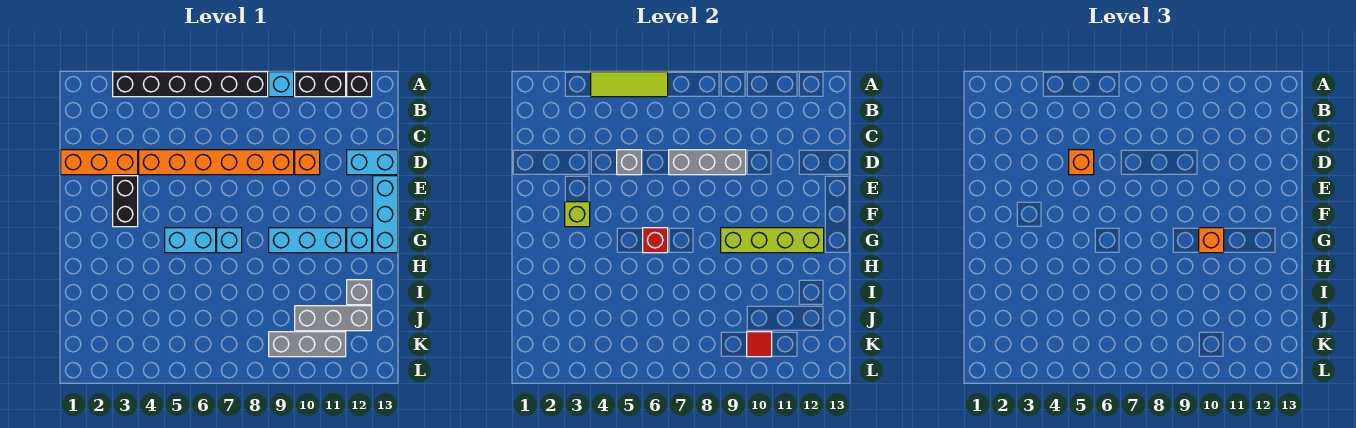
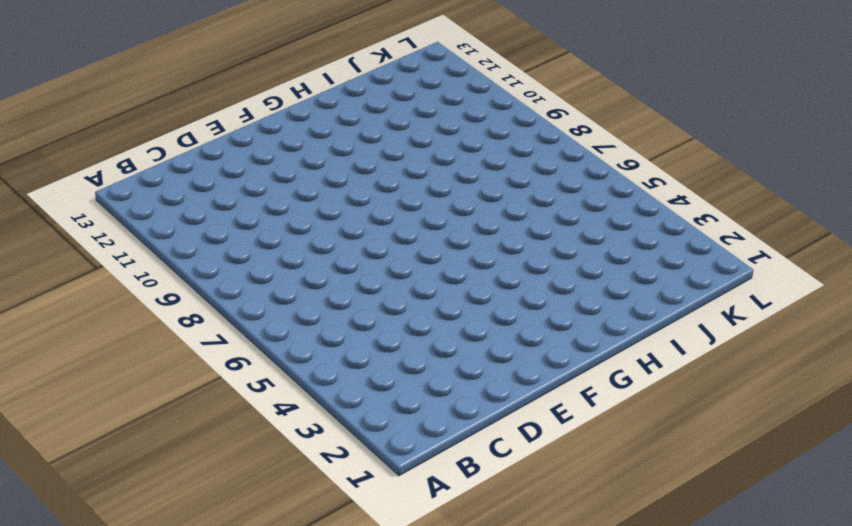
none -> black brick A3:A8 level 1
none -> cyan brick A9 level 1
none -> black brick A10:A11 level 1

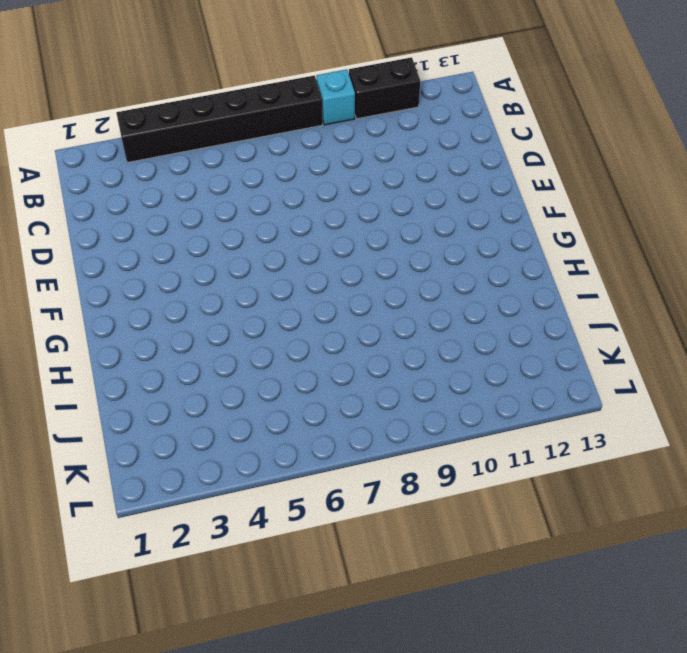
none -> black brick A12 level 1
none -> orange brick D1:D3 level 1
none -> orange brick D4:D9 level 1

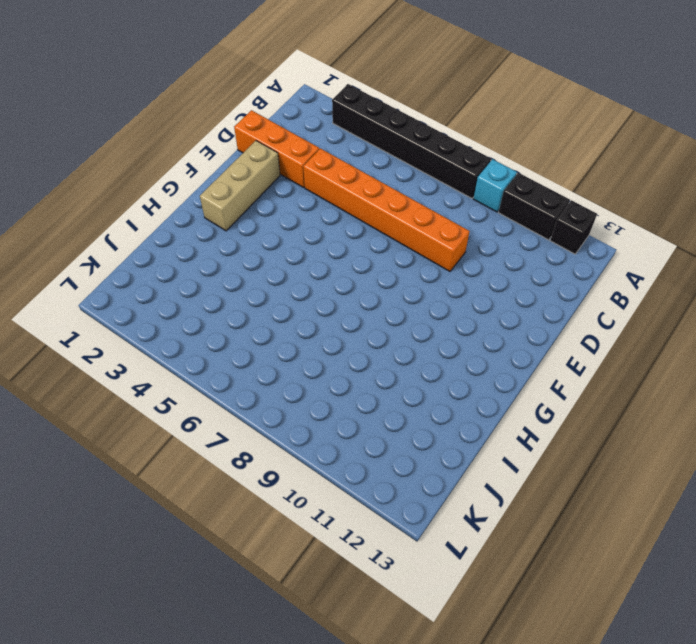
tan brick E2:G2 level 1 -> none
none -> orange brick D10 level 1
none -> cyan brick D12:D13 level 1
none -> black brick E3:F3 level 1

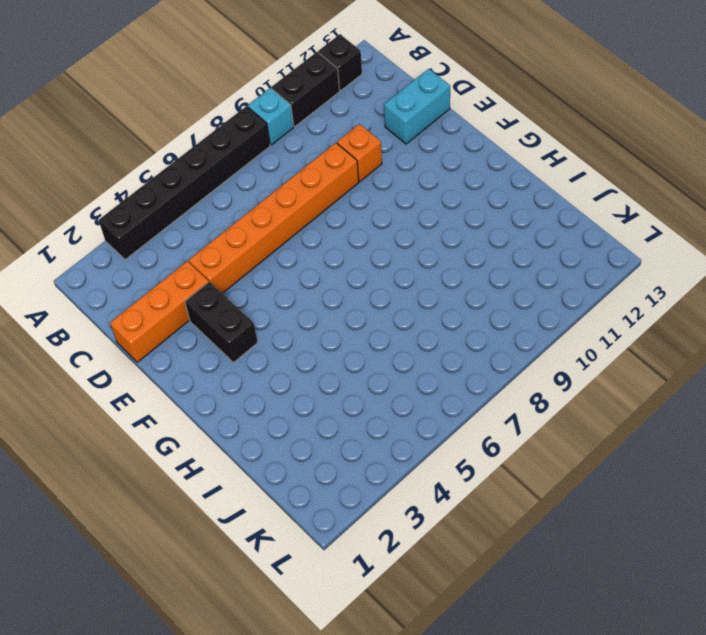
none -> cyan brick E13:G13 level 1
none -> cyan brick G5:G6 level 1
none -> cyan brick G7 level 1

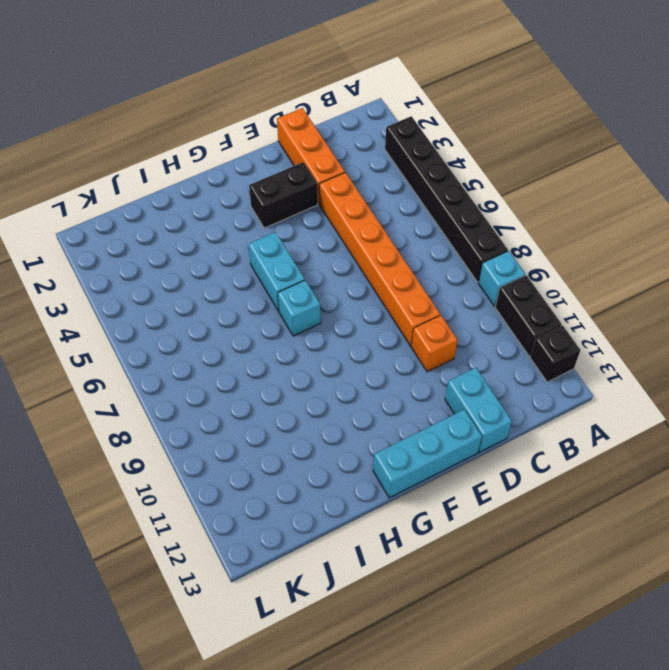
none -> cyan brick G9:G11 level 1
none -> cyan brick G12 level 1
none -> grey brick I12 level 1

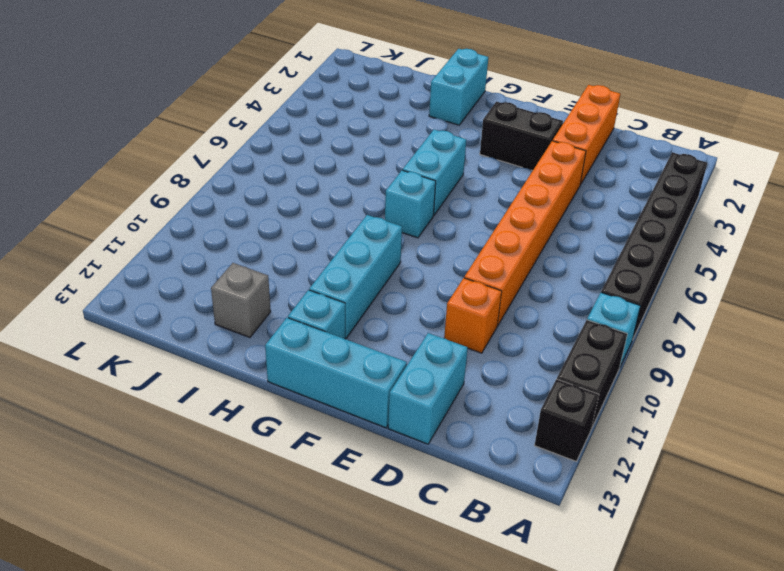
cyan brick H1:H2 level 1 -> none
none -> grey brick J10:J12 level 1
none -> grey brick K9:K11 level 1
none -> lime tile A4:A6 level 2

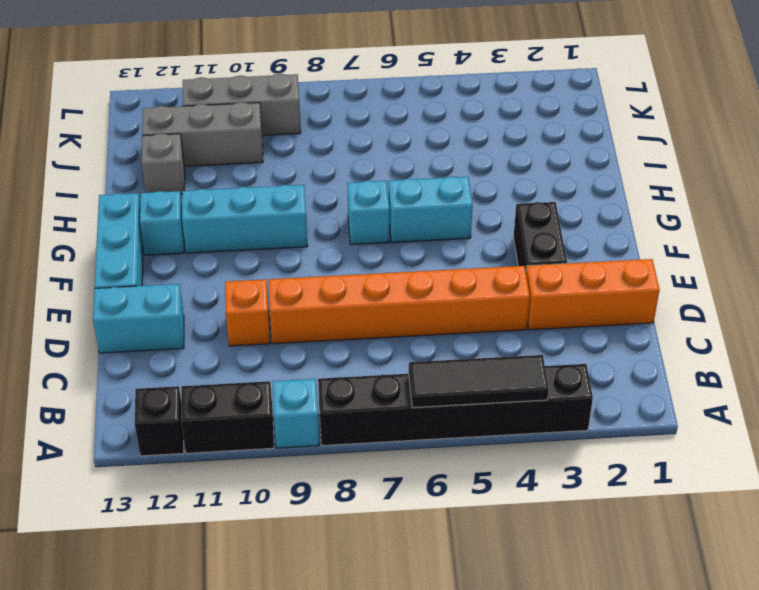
black tile A4:A6 level 2 -> lime tile A4:A6 level 2
none -> grey brick D5 level 2
none -> grey brick D7:D9 level 2
none -> lime brick F3 level 2

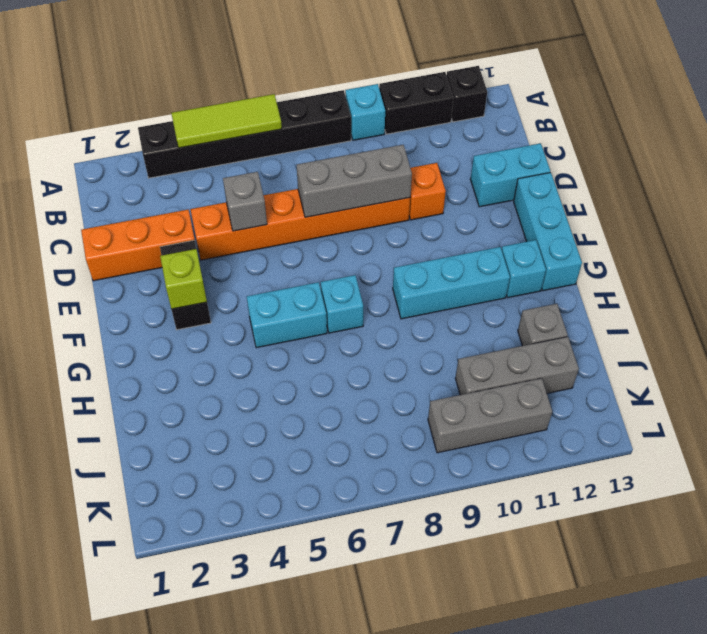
none -> red brick G6 level 2
none -> lime brick G9:G12 level 2
none -> red tile K10 level 2

